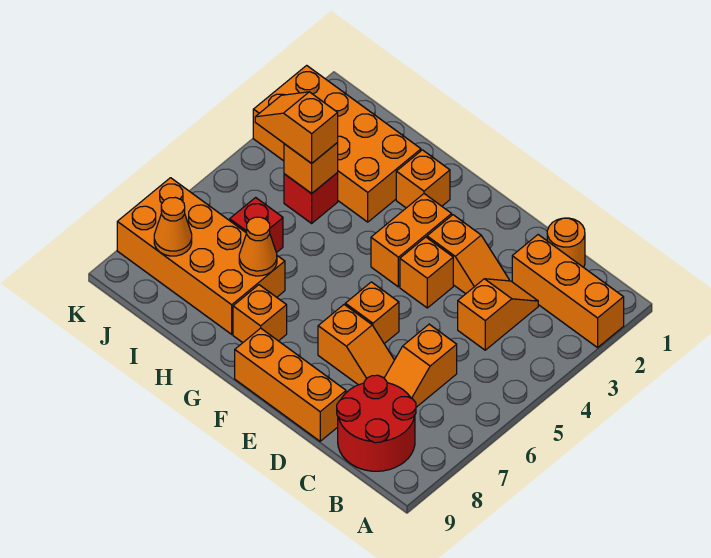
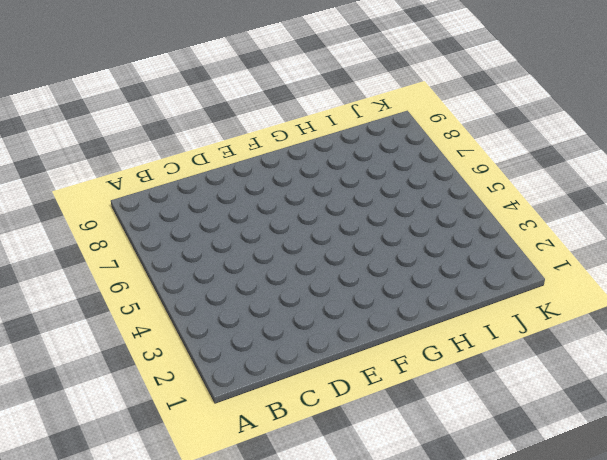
none -> orange brick A2:C2 level 1
none -> red round brick B8:C9 level 1
none -> orange round brick C1 level 1

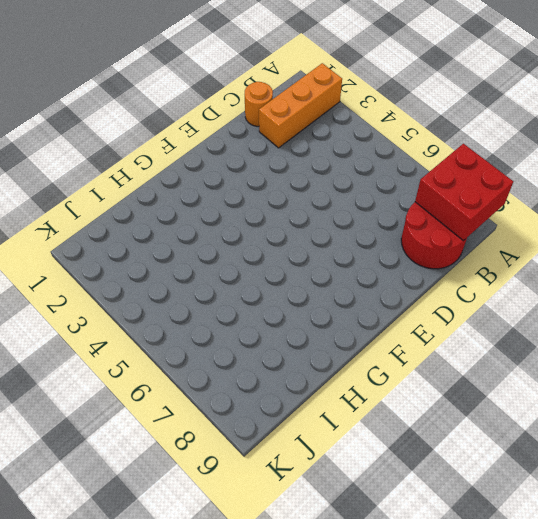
red brick A8:B9 level 2 -> none
none -> orange slope C3:C4 level 1 top 4
none -> orange slope C6:C7 level 1 top 6
none -> orange slope D3:E3 level 1 top E

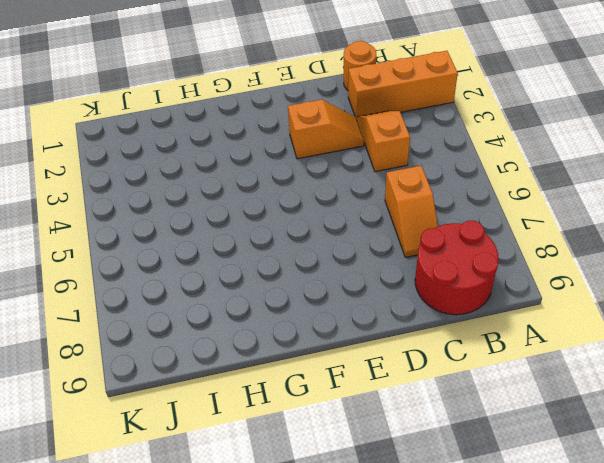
none -> orange slope D7:E7 level 1 top E
none -> orange brick D9:F9 level 1
none -> orange brick E4 level 1

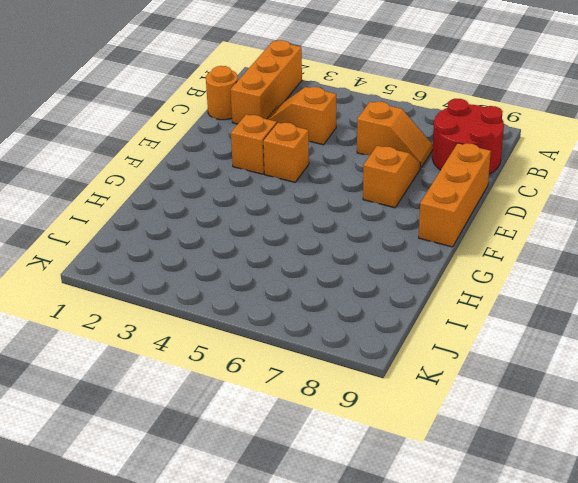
none -> orange brick E6 level 1
none -> orange brick F3:F4 level 1
none -> orange brick G2 level 1

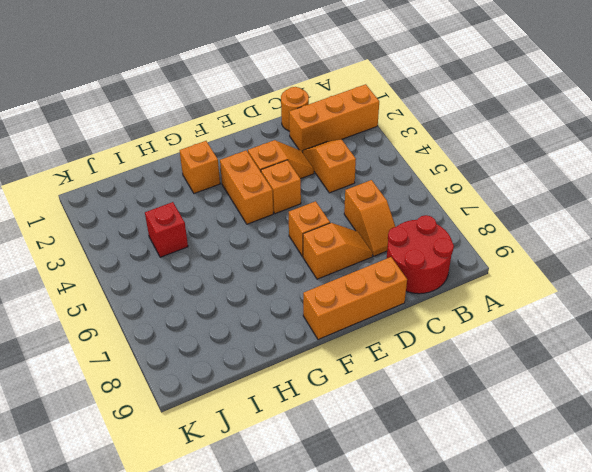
none -> orange brick G8 level 1
none -> orange brick H2:K3 level 1
none -> orange brick H7:K8 level 1

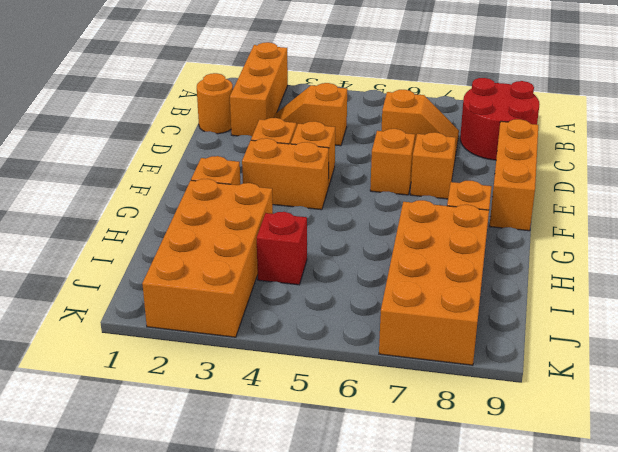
none -> red brick I6 level 1
none -> orange cone H7 level 2
none -> orange brick I4 level 2

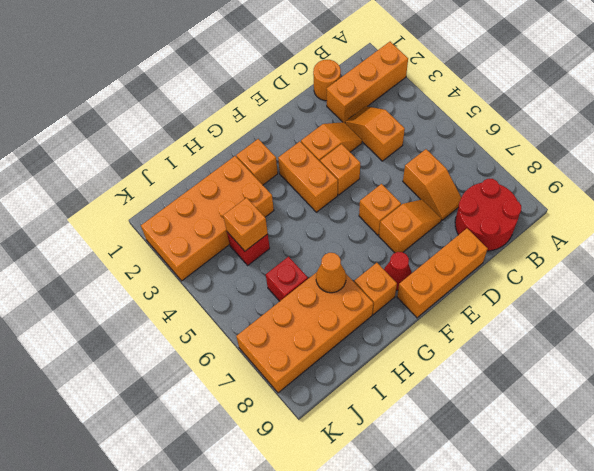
red cone F8 level 1 -> none
none -> orange cone J8 level 2
none -> orange slope I4:J4 level 3 top I

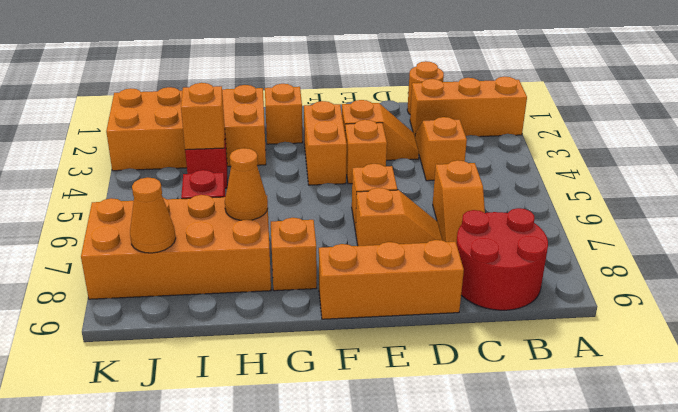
none -> orange slope I4:J4 level 3 top I

